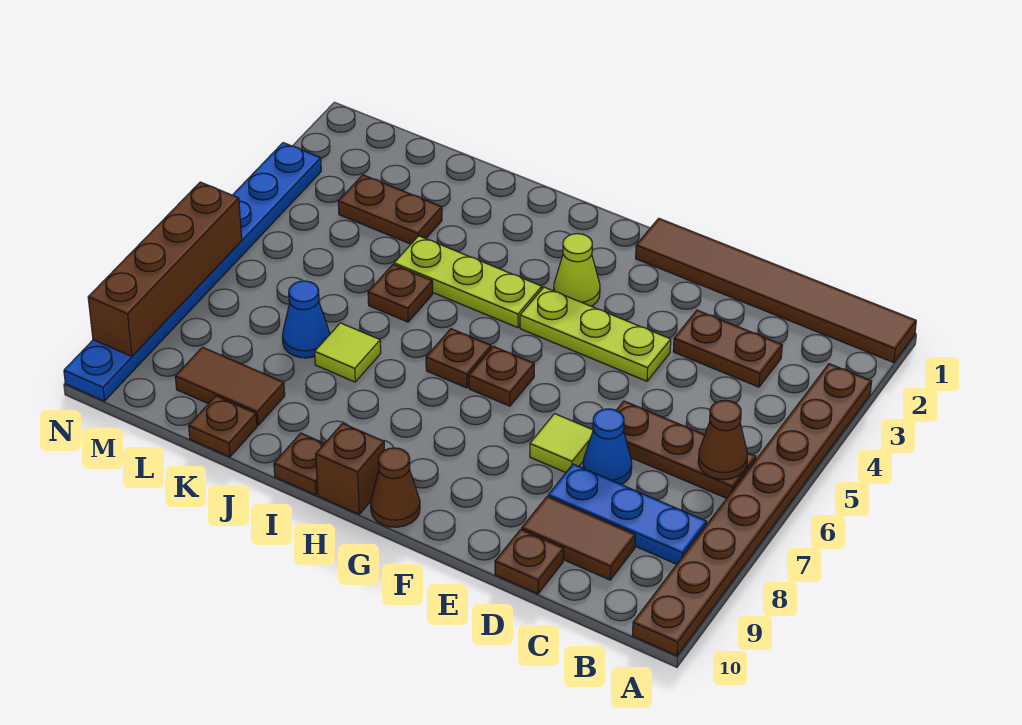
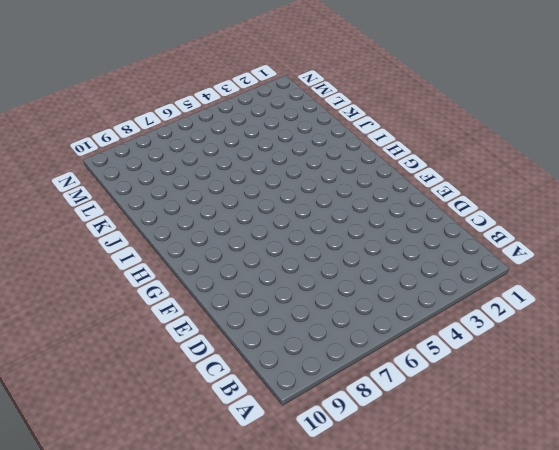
none -> brown tile A1:F1 level 1
none -> brown plate A3:A10 level 1
none -> brown plate B6:D6 level 1

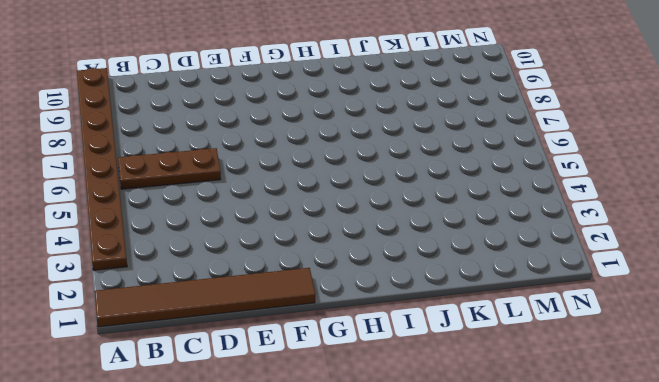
none -> blue plate B8:D8 level 1
none -> brown plate C3:D3 level 1
none -> brown tile C9:D9 level 1

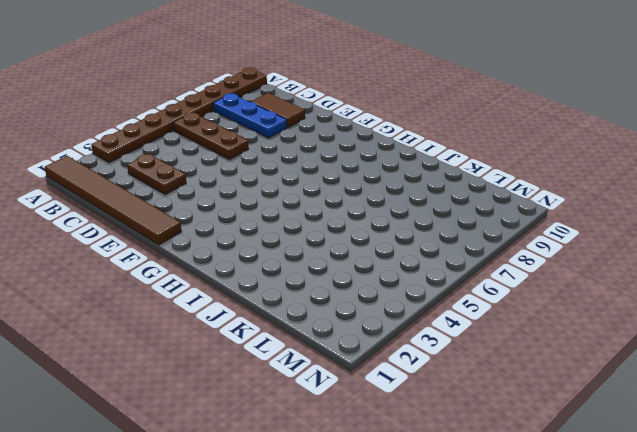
none -> blue cone D7 level 1
none -> brown plate D10 level 1
none -> lime plate E4:G4 level 1

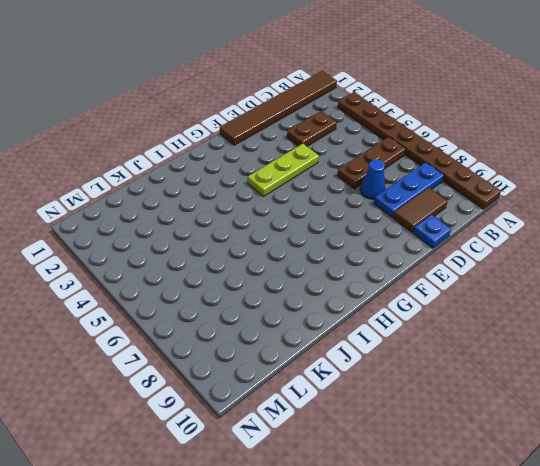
blue plate D10 level 1 -> brown plate D10 level 1
none -> lime tile E7 level 1
none -> lime cone G3 level 1
none -> brown plate G6 level 1

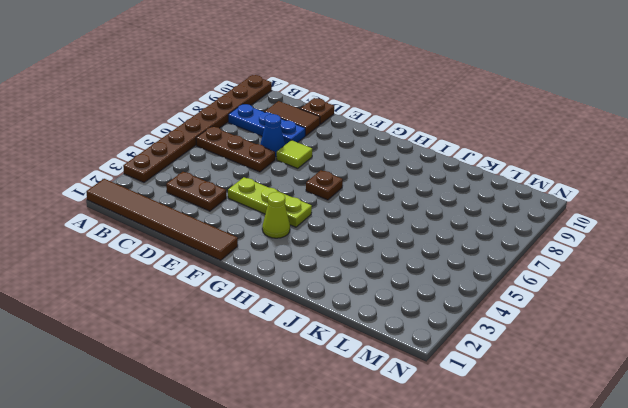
none -> brown cone G10 level 1
none -> lime plate H4:J4 level 1
none -> brown plate H6 level 1

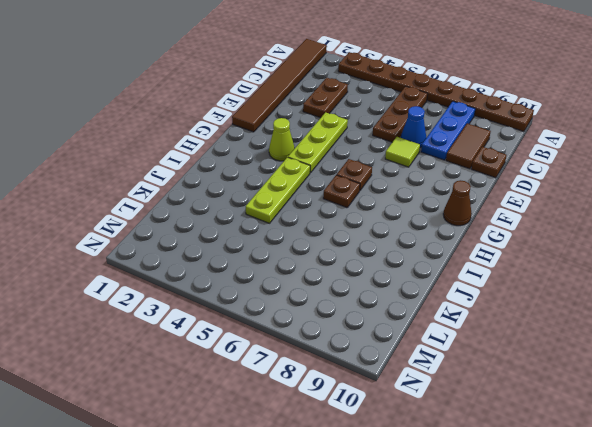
none -> brown brick H10 level 1
none -> brown plate I10 level 1
none -> brown plate J5 level 1

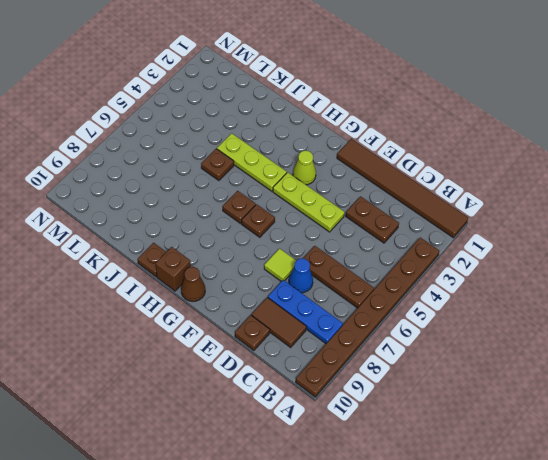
none -> lime tile J7 level 1
none -> brown plate K3:L3 level 1
none -> blue cone K7 level 1

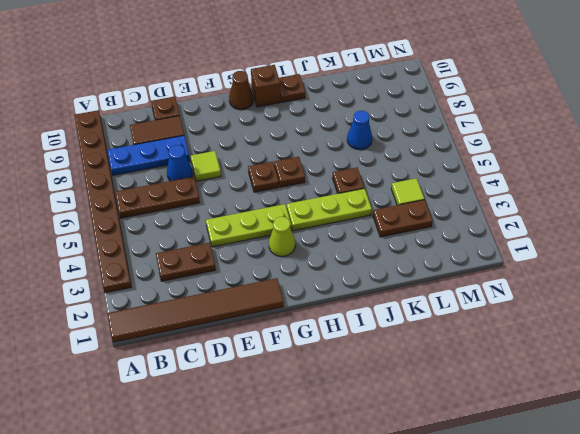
lime tile L4 level 1 -> lime tile J7 level 1
none -> brown tile K9:L9 level 1
none -> brown plate K10 level 1
none -> blue plate N3:N10 level 1

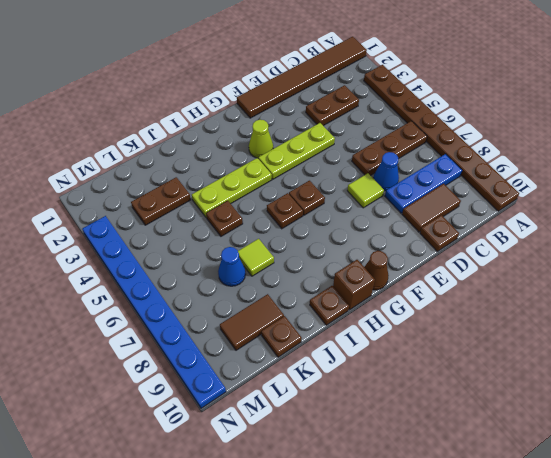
none -> brown cone B6 level 2
none -> brown brick N6:N9 level 2

